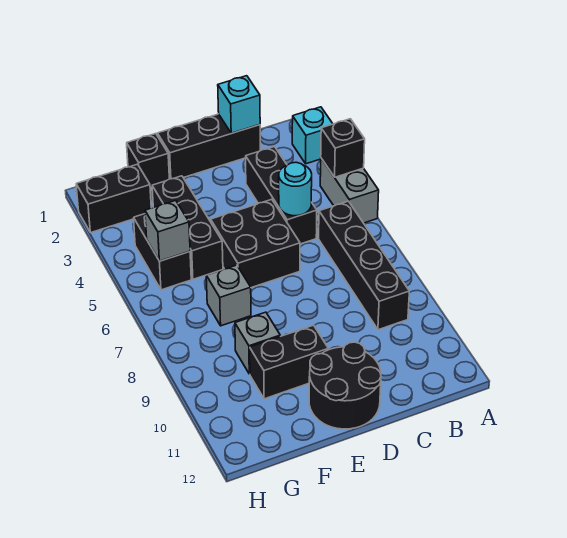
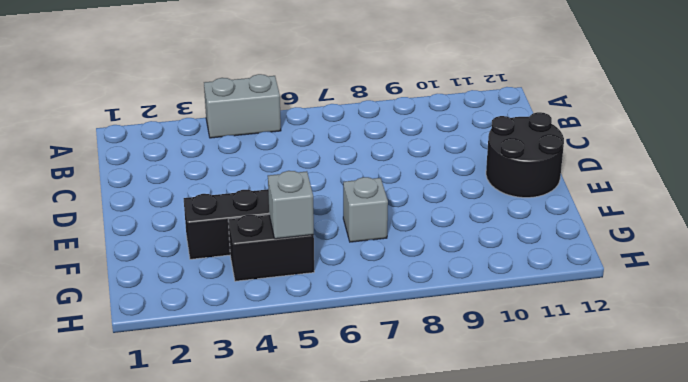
none -> cyan brick A2 level 1
none -> black brick B6:B9 level 1
none -> black brick C1:E1 level 1

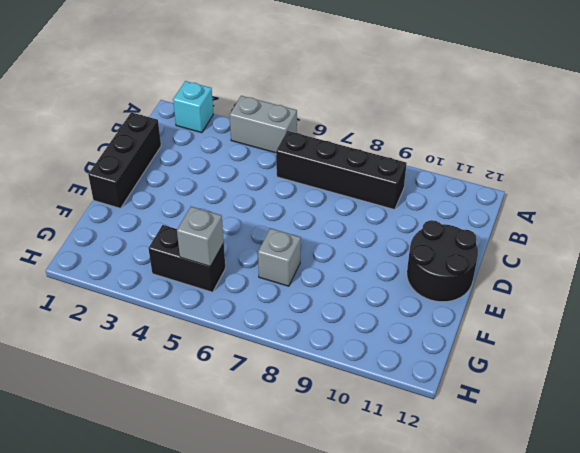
none -> black brick C3:C5 level 1
none -> black brick D5:E6 level 1
none -> black brick E10:F10 level 1

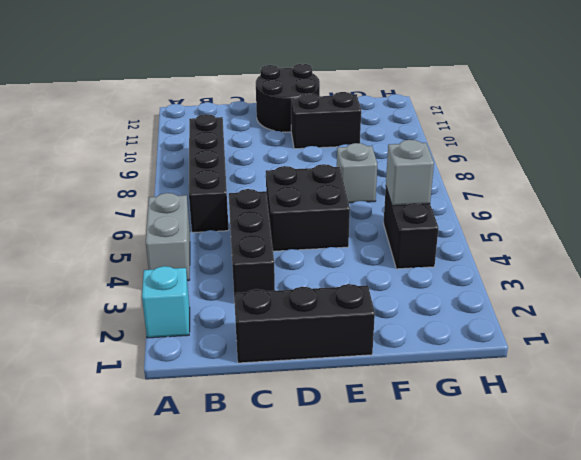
none -> black brick F1 level 1
none -> black brick F3:F5 level 1
none -> grey brick F9 level 1

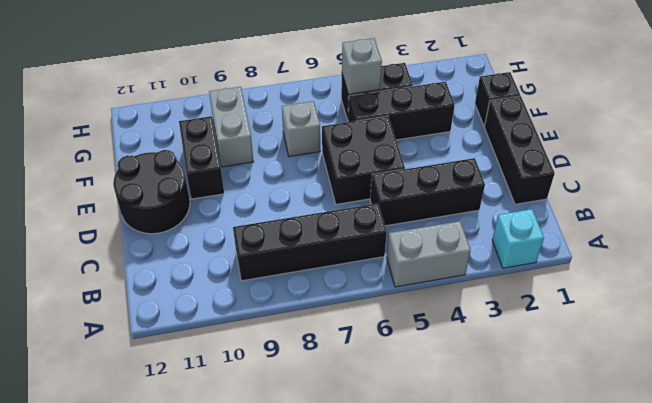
grey brick F9:G9 level 1 -> grey brick F9 level 1
none -> black brick G2:H2 level 1
none -> black brick A4 level 2
none -> cyan brick C1 level 2

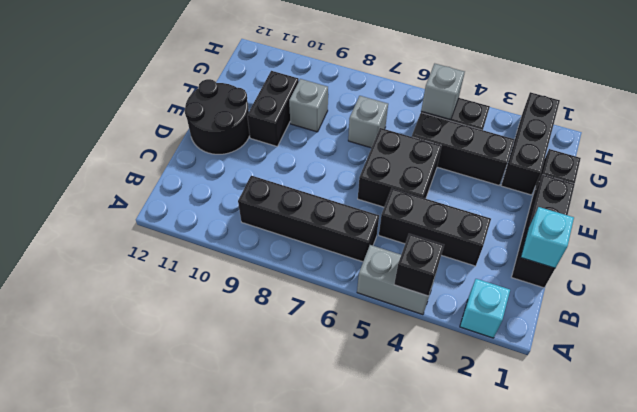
black brick F2:H2 level 1 -> black brick G2:H2 level 1
none -> cyan round brick C5 level 2

